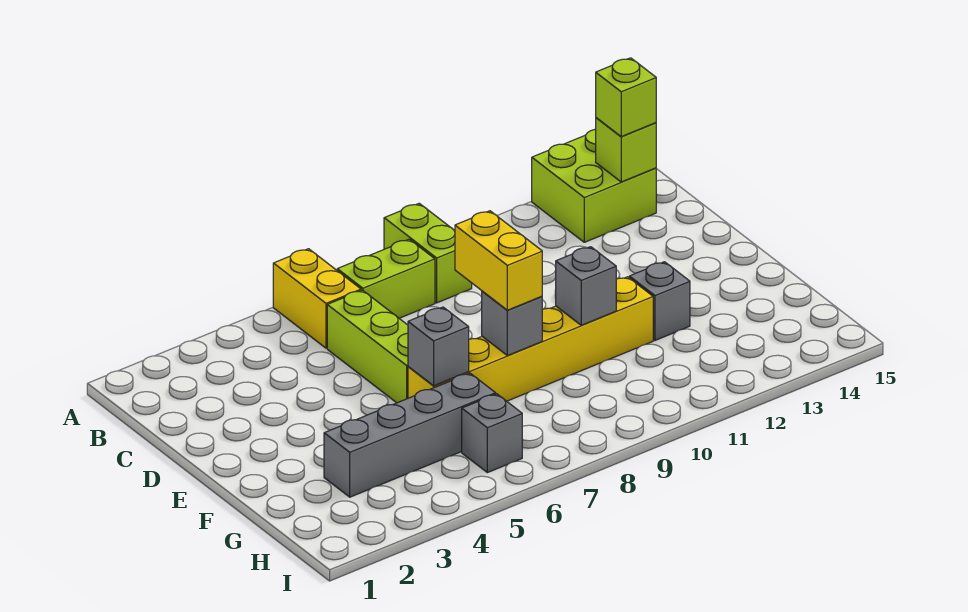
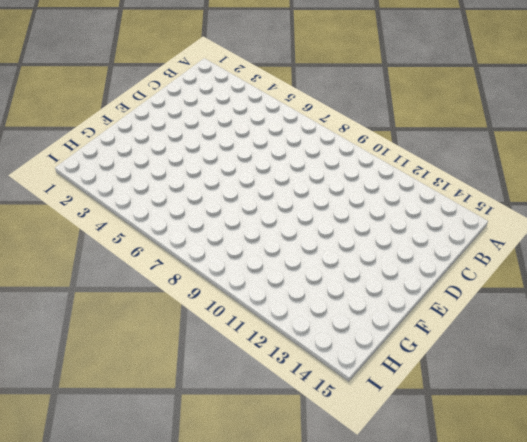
none -> yellow brick A6:B6 level 1
none -> lime brick A9:B9 level 1
none -> lime brick A13:B14 level 1

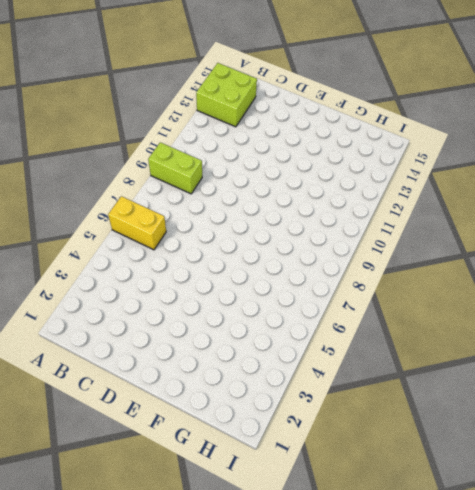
none -> lime brick B7:B8 level 1
none -> lime brick C6:E6 level 1
none -> yellow brick F6:F11 level 1

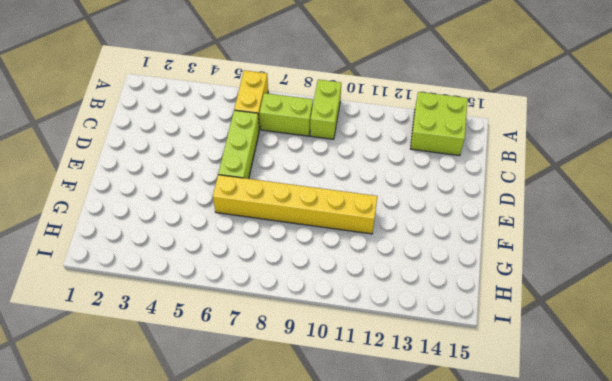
none -> grey brick F12 level 1
none -> grey brick G3:G6 level 1
none -> grey brick H6 level 1

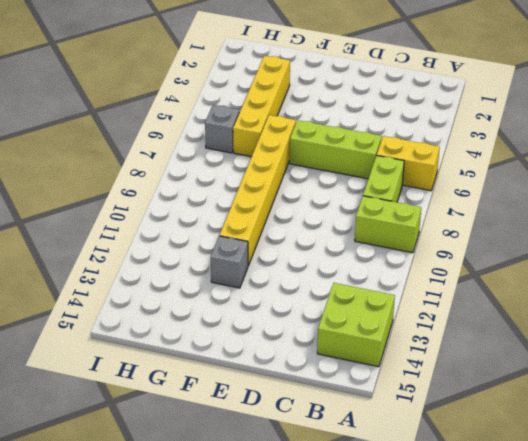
yellow brick G3:G6 level 1 -> grey brick G3:G6 level 1
none -> lime brick B14 level 2
none -> grey brick F6 level 2
none -> grey brick F8 level 2

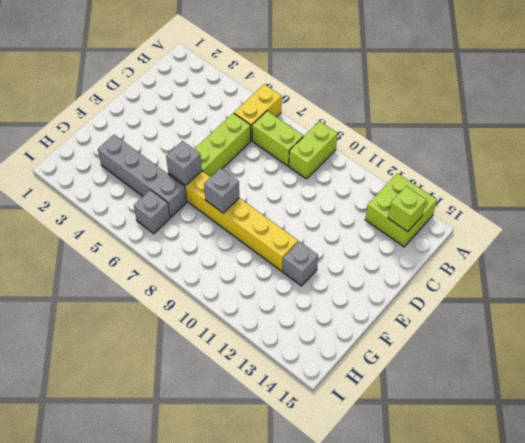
none -> grey brick F10 level 2
none -> lime brick B14 level 3
none -> yellow brick E8:F8 level 3

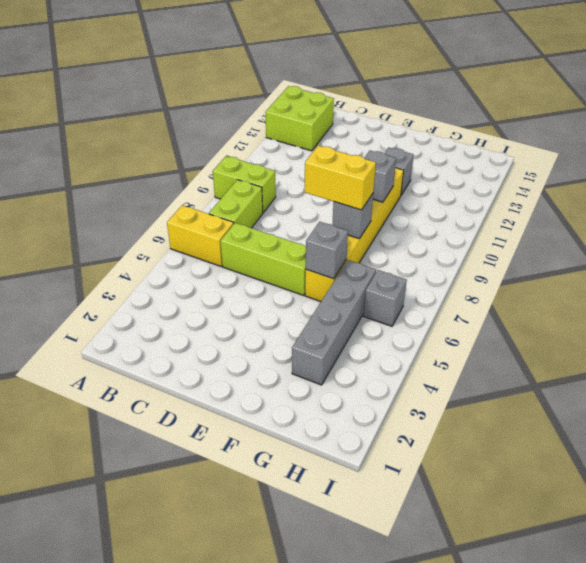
none -> lime brick B14 level 2
none -> lime brick B14 level 3

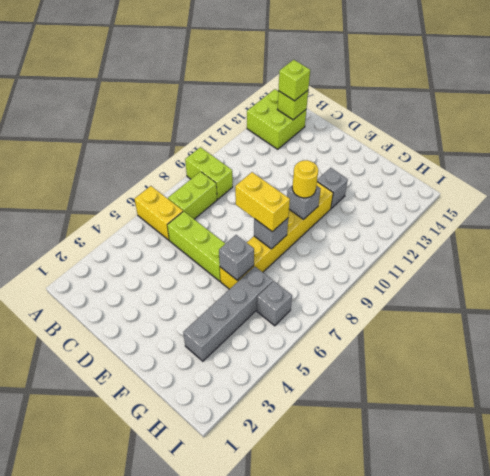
yellow round brick F10 level 3 -> none

